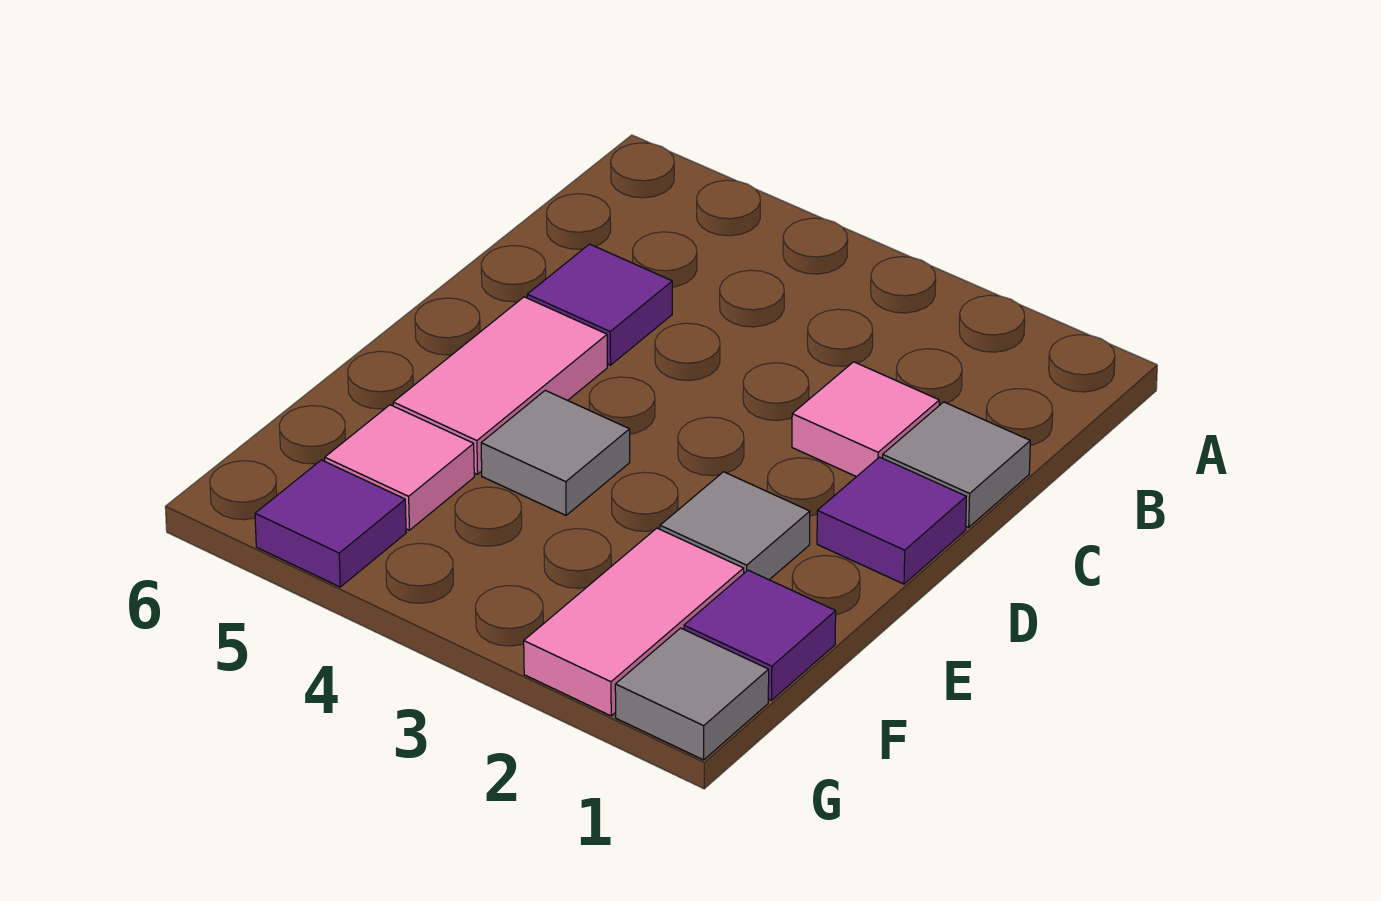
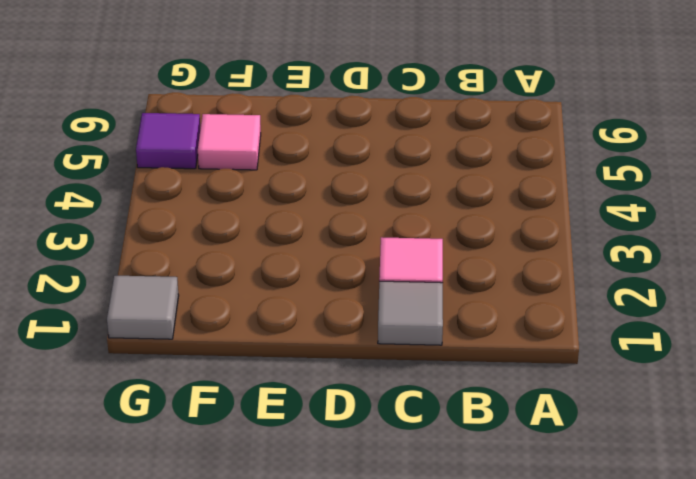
none -> purple tile C5 level 1
none -> purple tile D1 level 1
none -> pink tile D5:E5 level 1

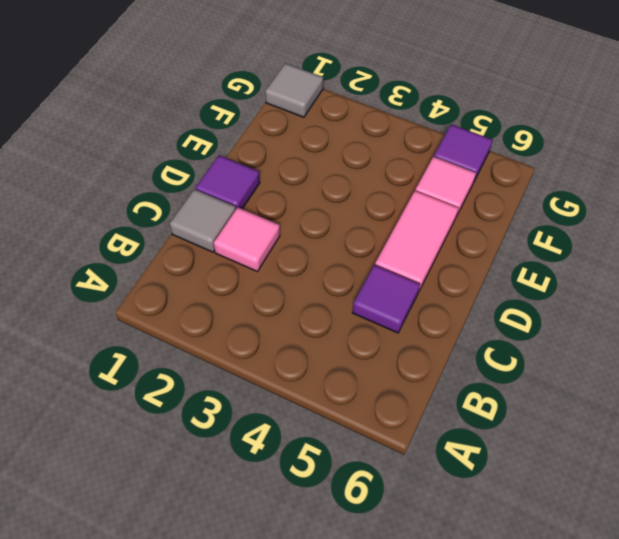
none -> grey tile E2 level 1
none -> grey tile E4 level 1
none -> purple tile F1 level 1

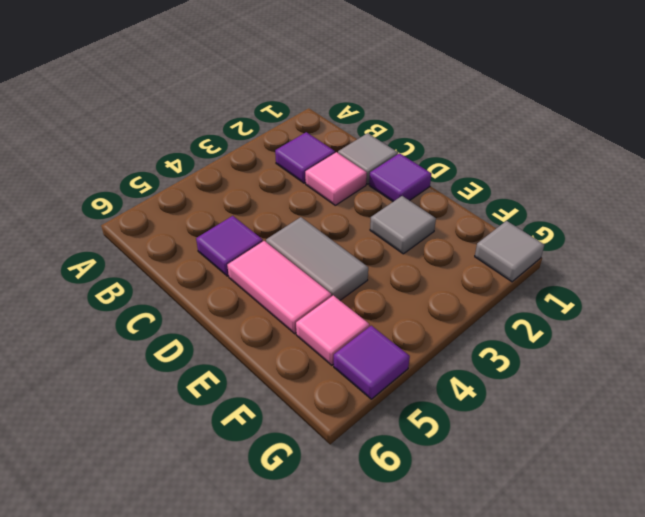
purple tile B2 level 1 -> purple tile F1 level 1
grey tile D4:E4 level 1 -> grey tile E4 level 1
none -> pink tile F2:G2 level 1

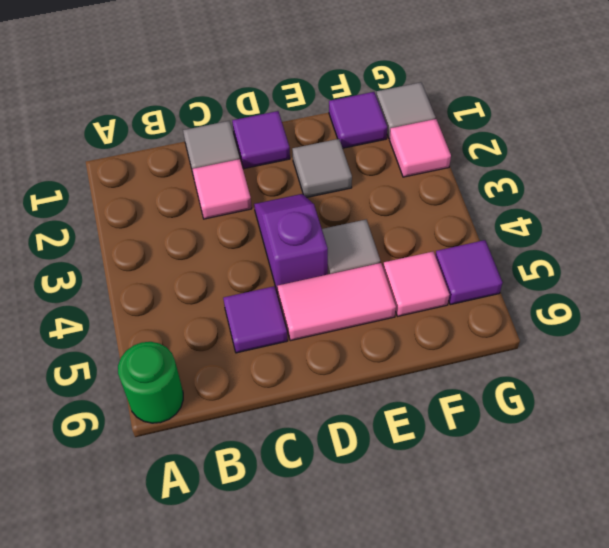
green round brick A6 level 1 -> none
purple slope D3:D4 level 1 top 4 -> none
pink tile G2 level 1 -> pink tile F2:G2 level 1

